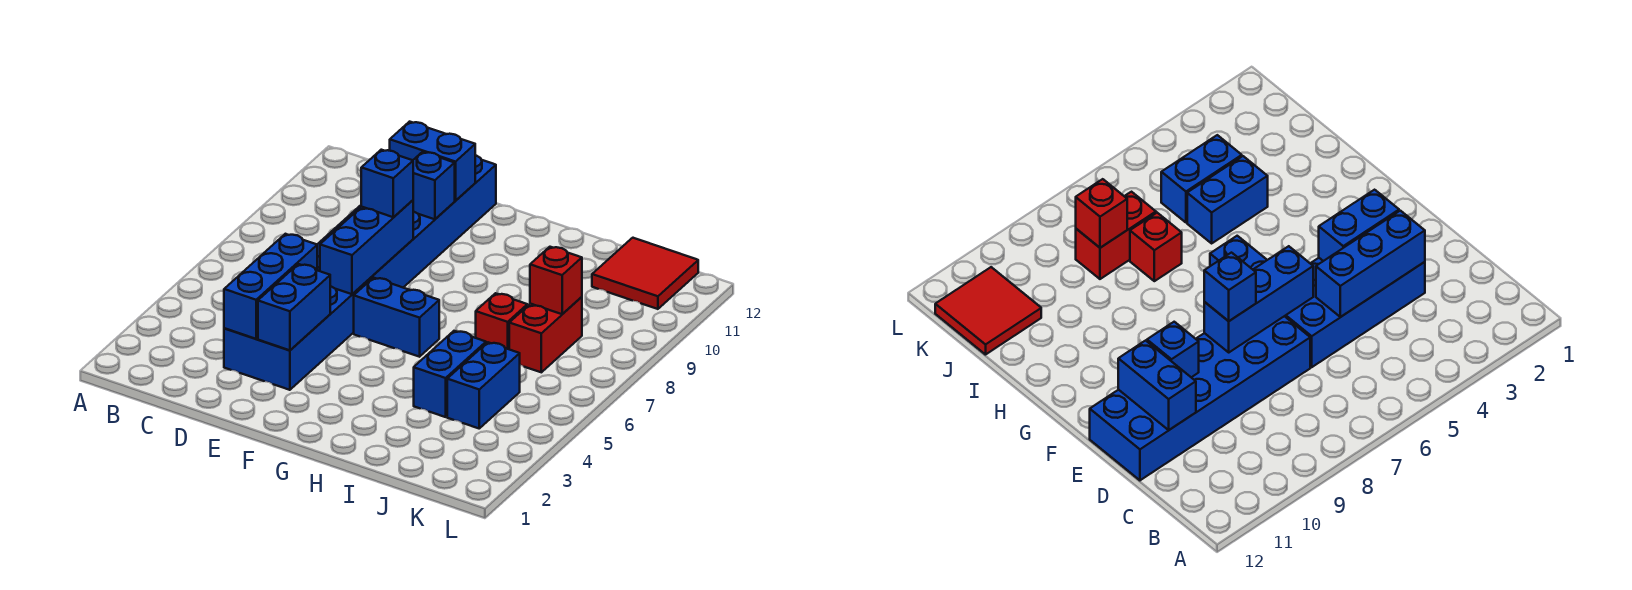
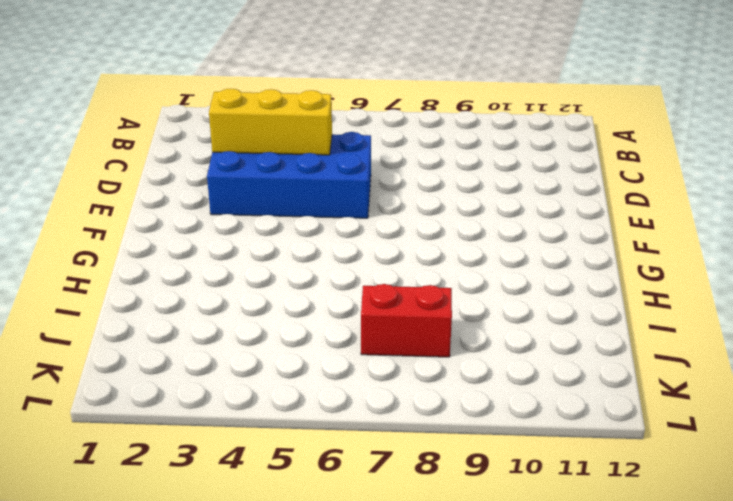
yellow brick D3:D5 level 2 -> blue brick D3:D5 level 2
none -> blue brick D7:E12 level 1
none -> blue brick F6:G6 level 1
none -> blue brick I4:I5 level 1

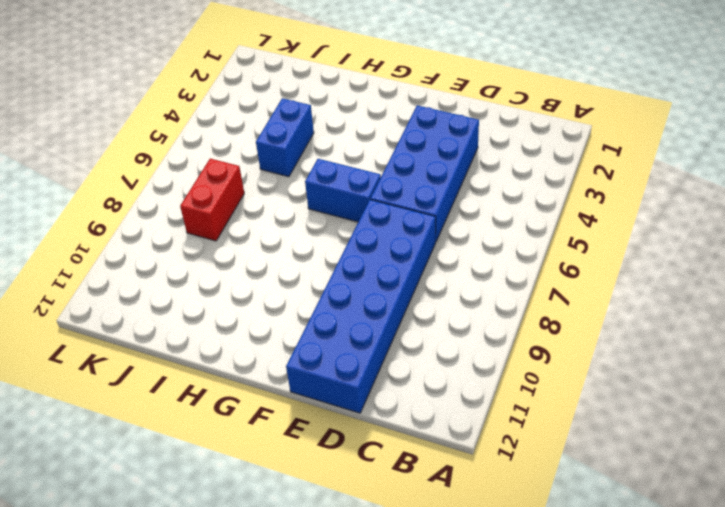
none -> red brick I7 level 1
none -> blue brick J4:J5 level 1
none -> red tile J11:K12 level 1

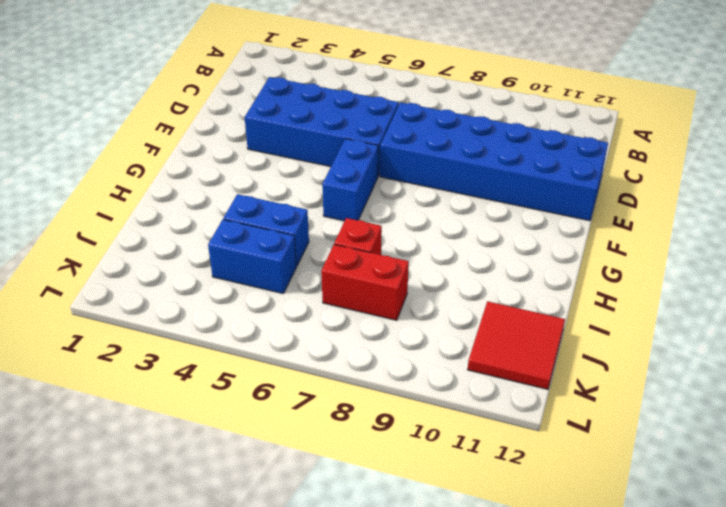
none -> blue brick D3:D5 level 2
none -> blue brick D11:E11 level 2
none -> blue brick E3:E4 level 2

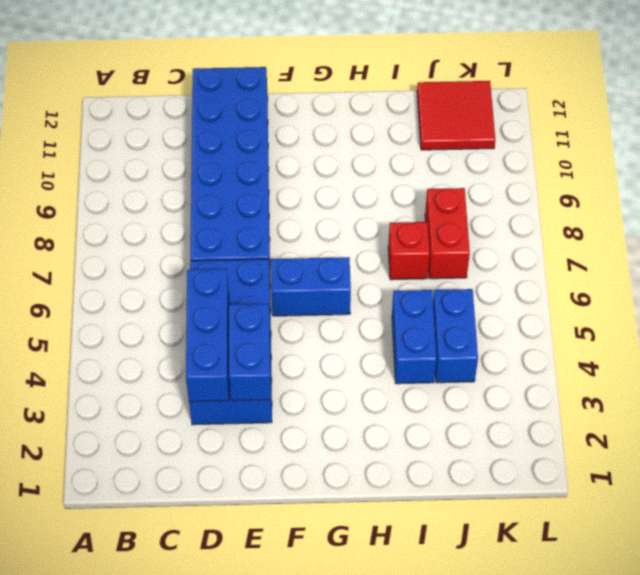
none -> blue brick D11:E11 level 2
none -> blue brick E6:E8 level 2
none -> blue brick E10 level 2

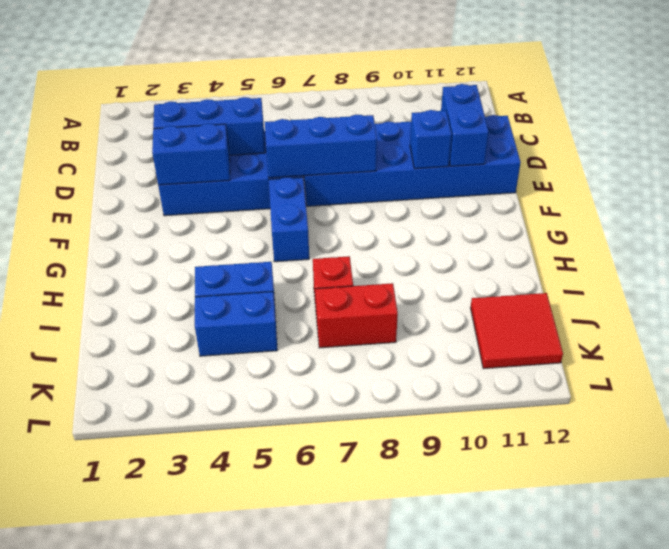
none -> red brick J8 level 2
none -> blue brick E8 level 3

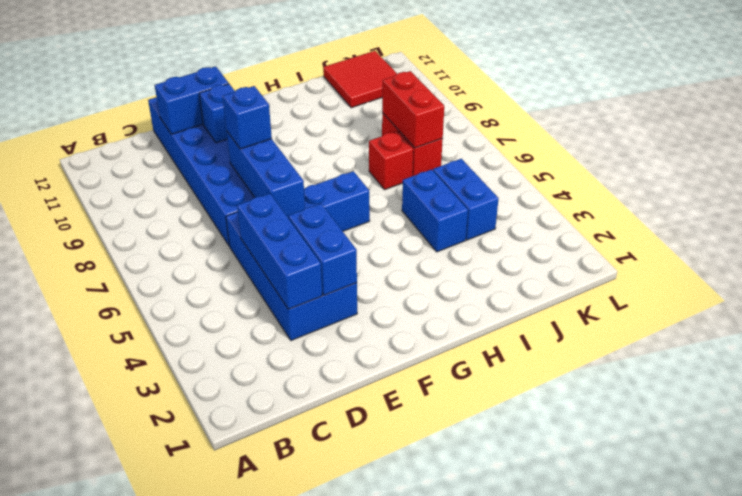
red brick J7:J8 level 2 -> red brick J8 level 2

